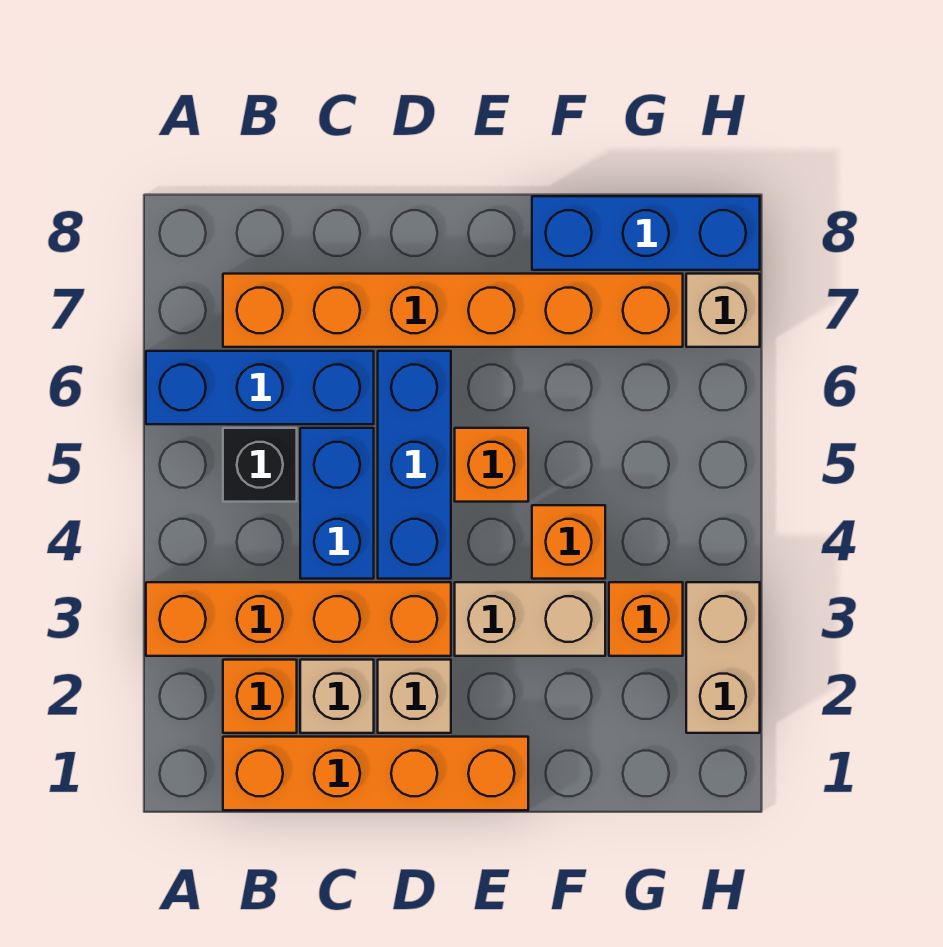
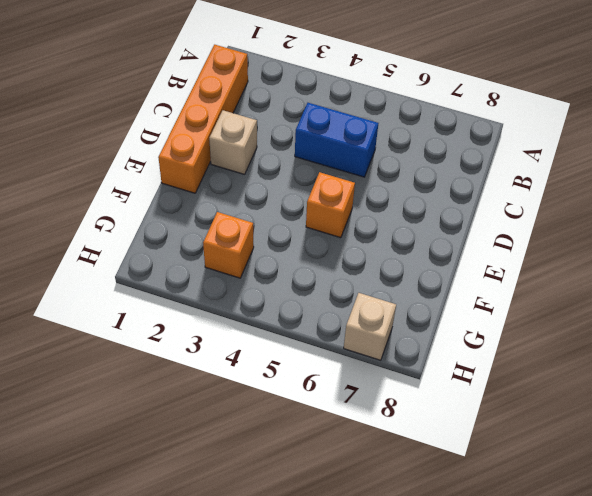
none -> orange brick A3:D3 level 1
none -> blue brick A6:C6 level 1
none -> orange brick B2 level 1

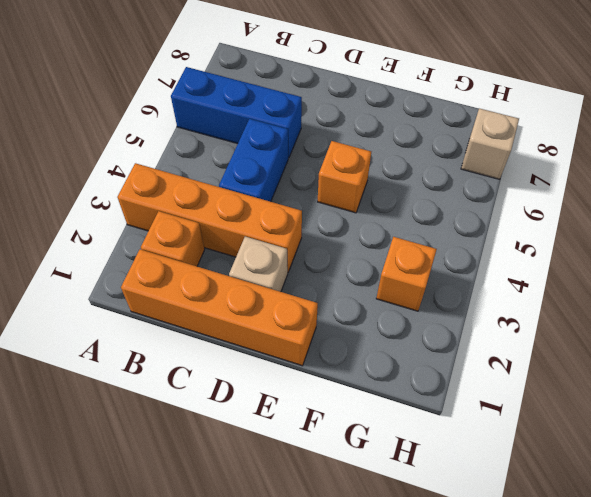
none -> black brick B5 level 1
none -> orange brick B7:G7 level 1
none -> tan brick C2 level 1

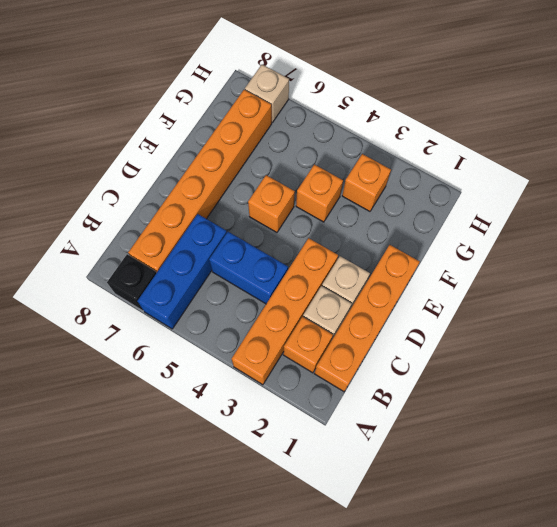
black brick A7 level 1 -> black brick B5 level 1
none -> blue brick D4:D6 level 1
none -> tan brick E3:F3 level 1
none -> blue brick F8:H8 level 1

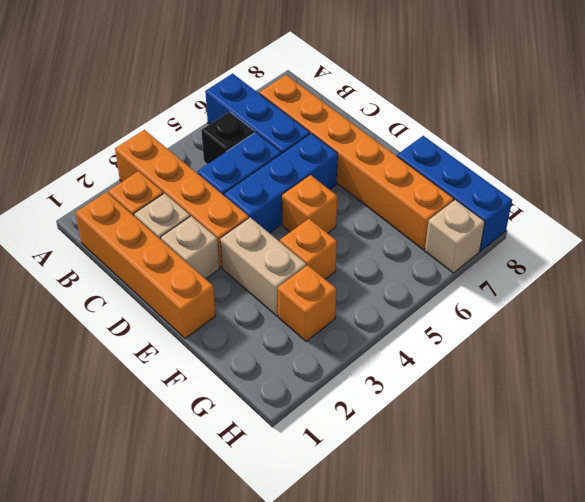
none -> tan brick H2:H3 level 1

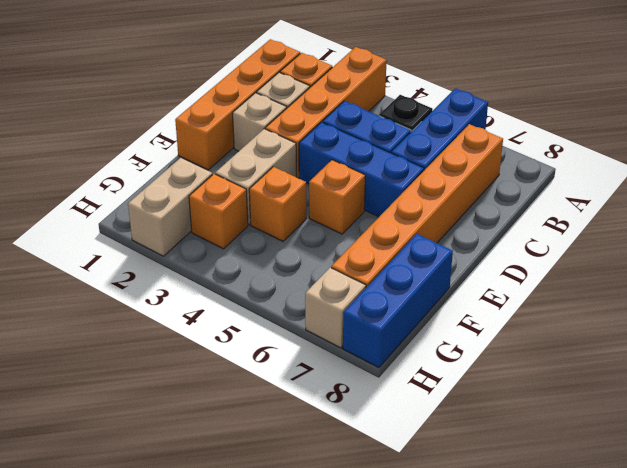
tan brick G2:H2 level 1 -> tan brick H2:H3 level 1

